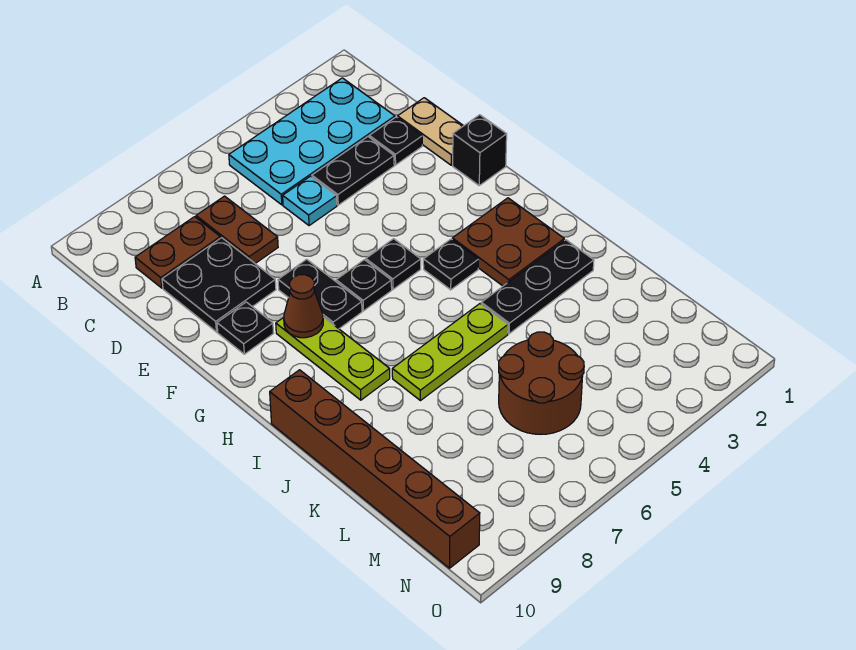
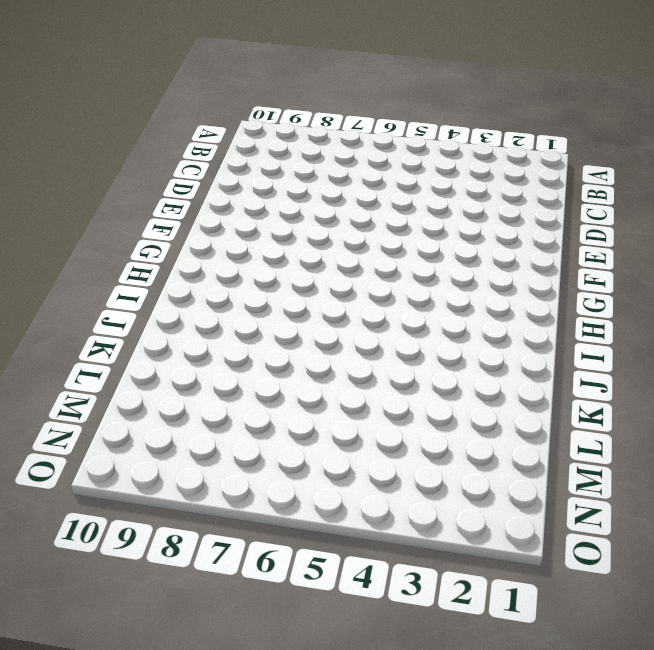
none -> cyan plate B2:C5 level 1
none -> brown plate C7:D7 level 1
none -> brown plate C8:C9 level 1

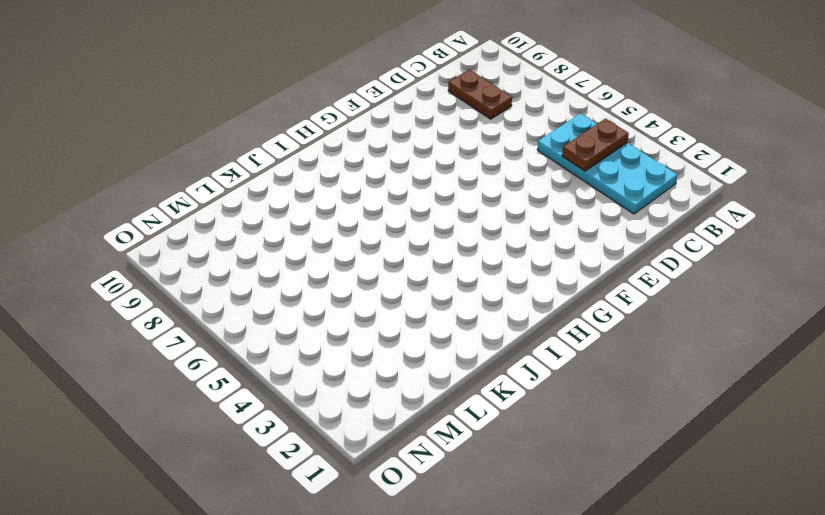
brown plate B4:C4 level 2 -> brown plate C7:D7 level 1
none -> tan plate D1:E1 level 1
none -> black plate D2 level 1
none -> black plate D3:D4 level 1

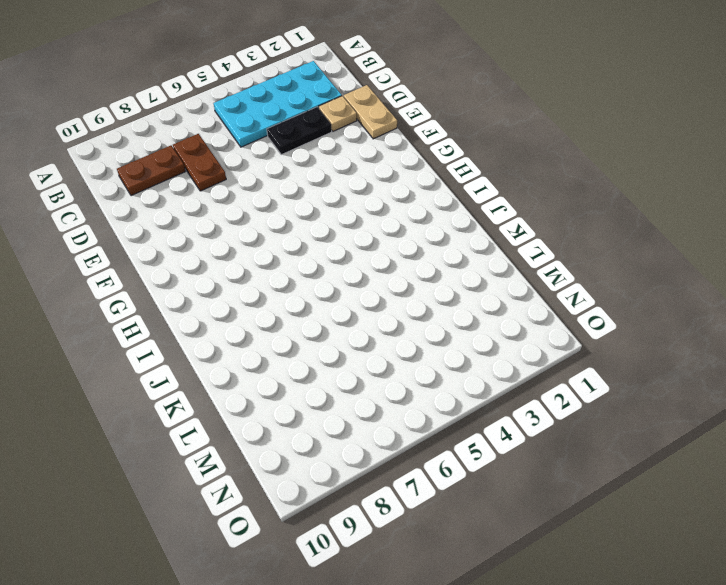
tan plate D2 level 1 -> black plate D2 level 1
none -> cyan plate D5 level 1
none -> black plate D8:E9 level 1
none -> black brick F1 level 1

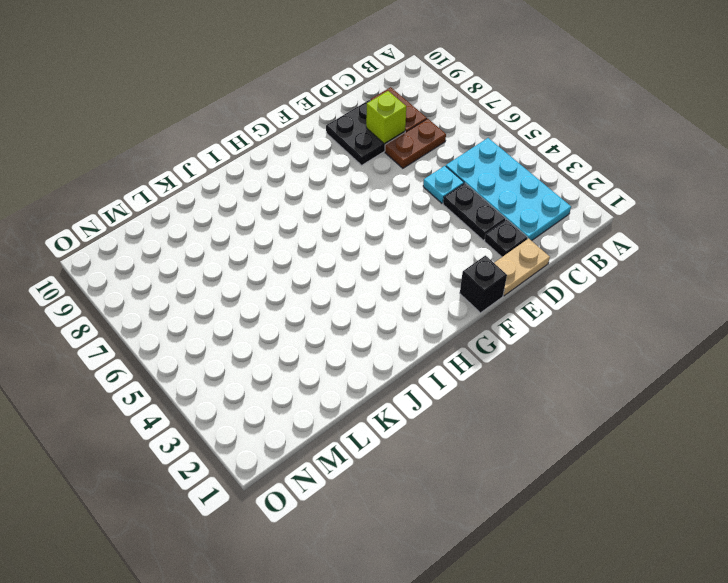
lime brick D8 level 2 -> none
none -> black plate F7:G7 level 1
none -> black plate F9 level 1
none -> black plate G5 level 1

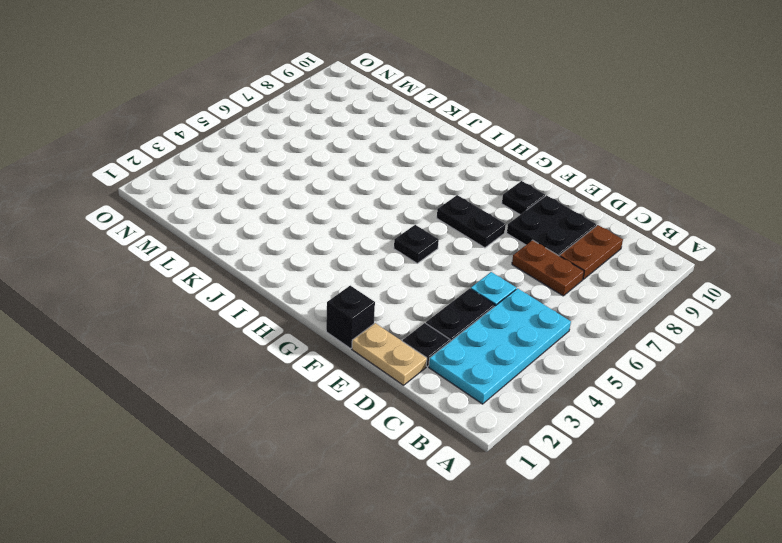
none -> black plate G6 level 1
none -> lime plate G8:I8 level 1
none -> brown plate H2:I3 level 1

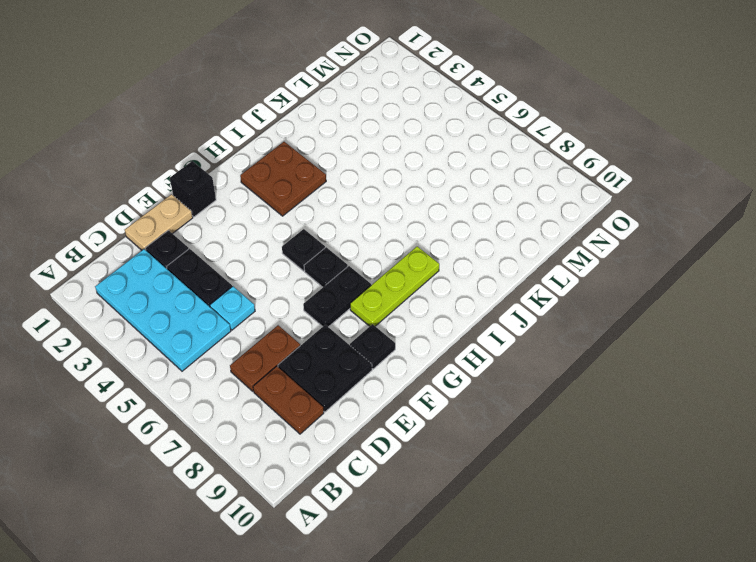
none -> black plate H4 level 1
none -> brown brick I10:N10 level 1
none -> black plate J2:J4 level 1

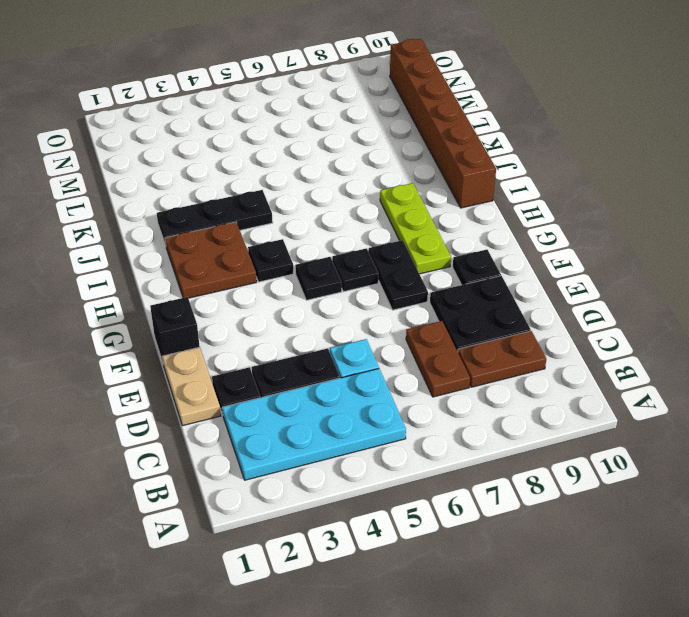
none -> lime plate J5:J7 level 1
none -> brown round brick L5:M6 level 1
none -> brown cone G8 level 2

